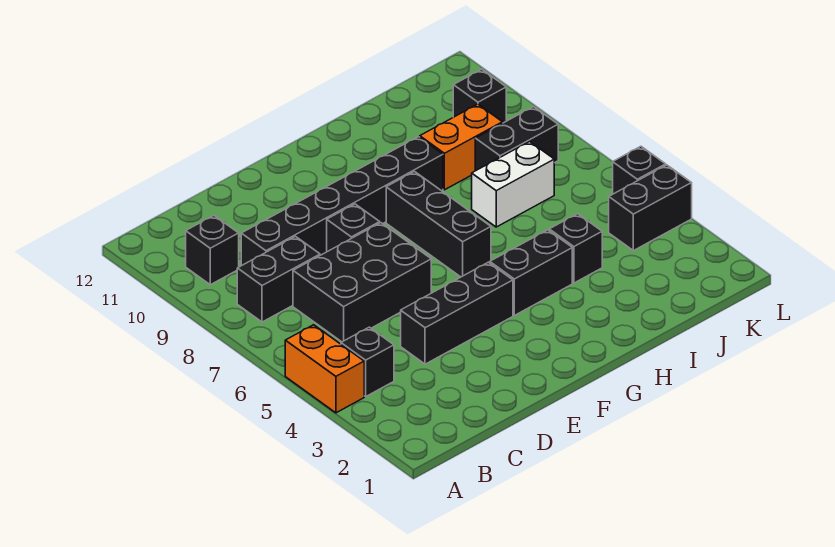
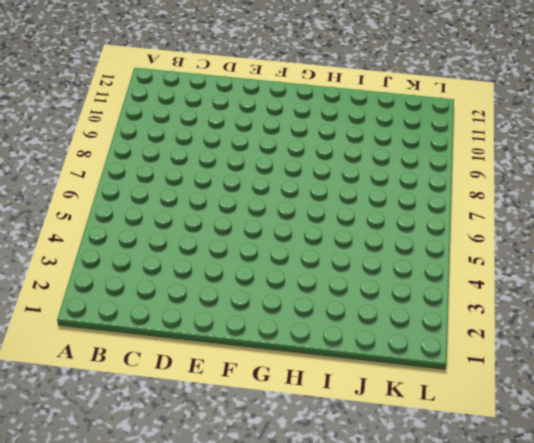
none -> orange brick A4:A5 level 1
none -> black brick B4 level 1
none -> black brick B8:C8 level 1

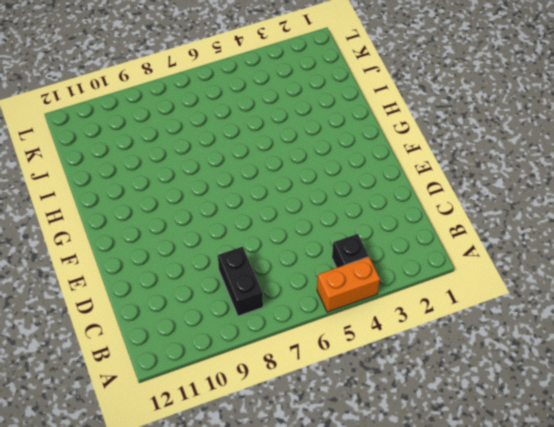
none -> black brick B10 level 1
none -> black brick C6:E7 level 1
none -> black brick C9:H9 level 1

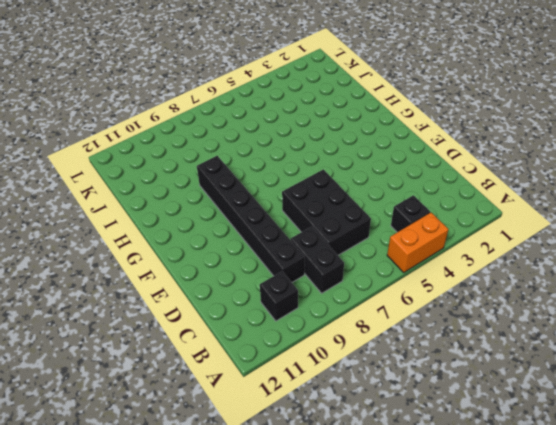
none -> black brick D4:F4 level 1
none -> black brick E8 level 1
none -> black brick G4:H4 level 1

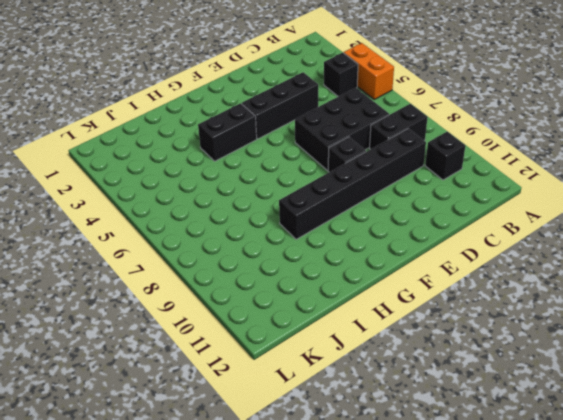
none -> black brick G6:G8 level 1
none -> black brick I4 level 1
none -> white brick I7:J7 level 1

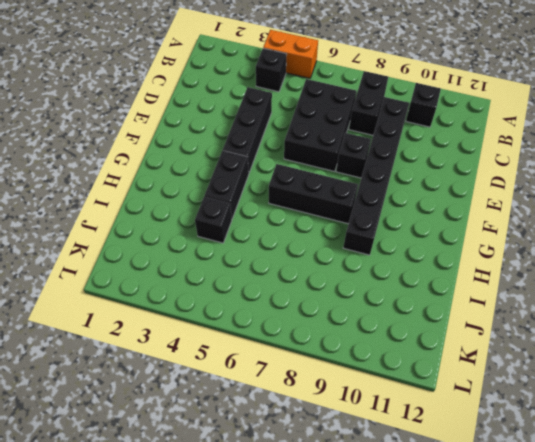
none -> white brick I7:J7 level 1
none -> orange brick I9:J9 level 1
none -> black brick J8:K8 level 1

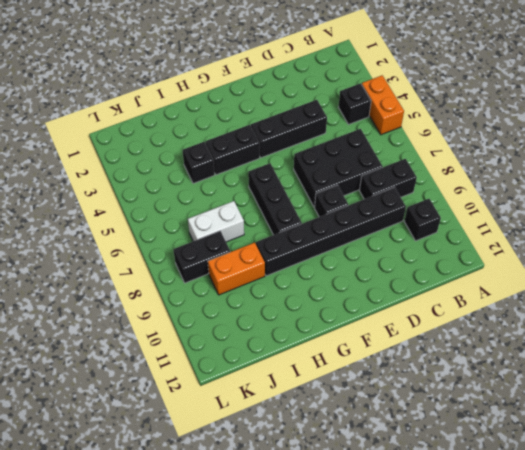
none -> black brick K4:L4 level 1
none -> black brick K10 level 1
none -> black brick L5 level 1

